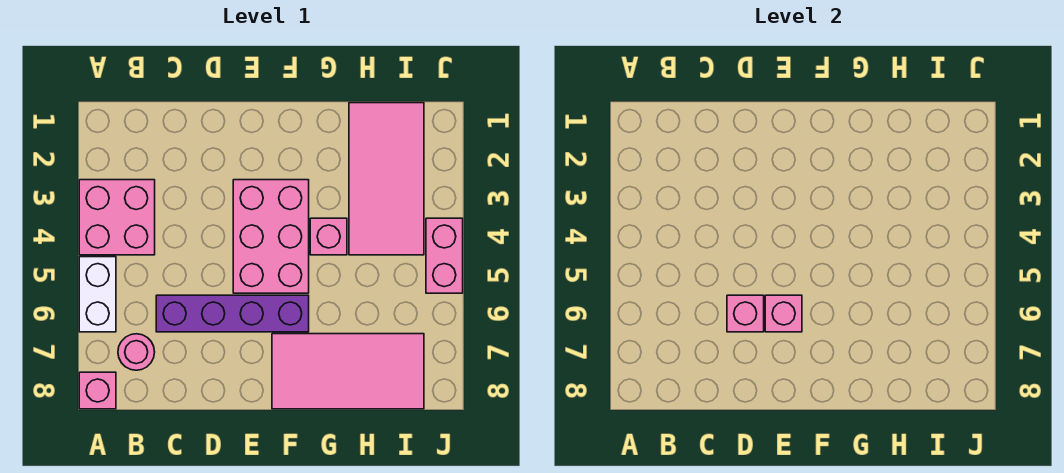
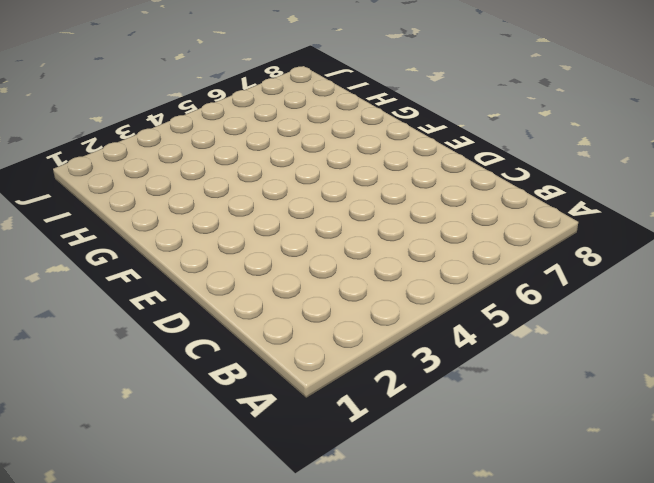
none -> pink brick A3:B4 level 1
none -> white brick A5:A6 level 1
none -> pink brick A8 level 1

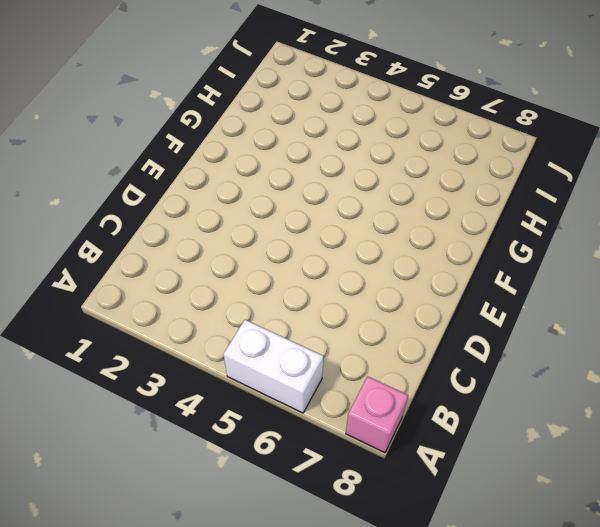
none -> pink brick A3:B4 level 1
none -> pink round brick B7 level 1
none -> purple brick C6:F6 level 1

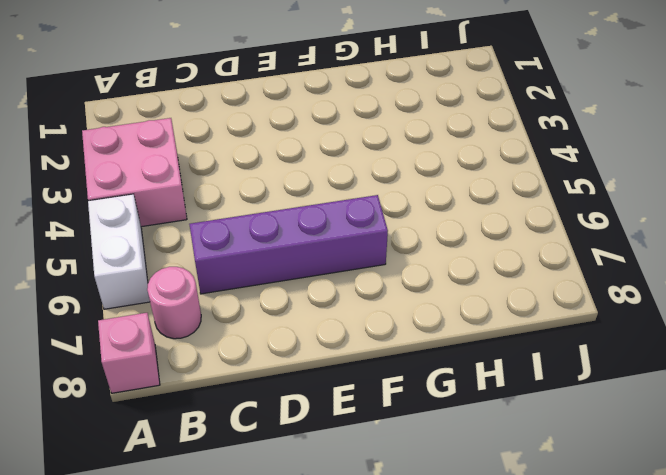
none -> pink brick E3:F5 level 1
none -> pink tile F7:I8 level 1
none -> pink brick G4 level 1

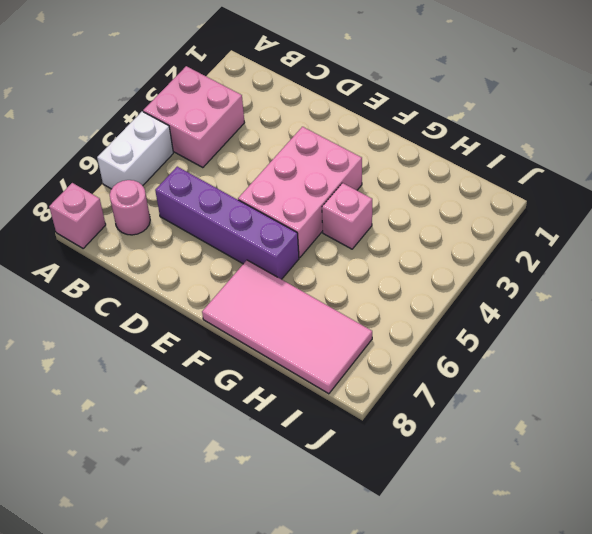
none -> pink tile H1:I4 level 1
none -> pink brick J4:J5 level 1
none -> pink brick D6 level 2

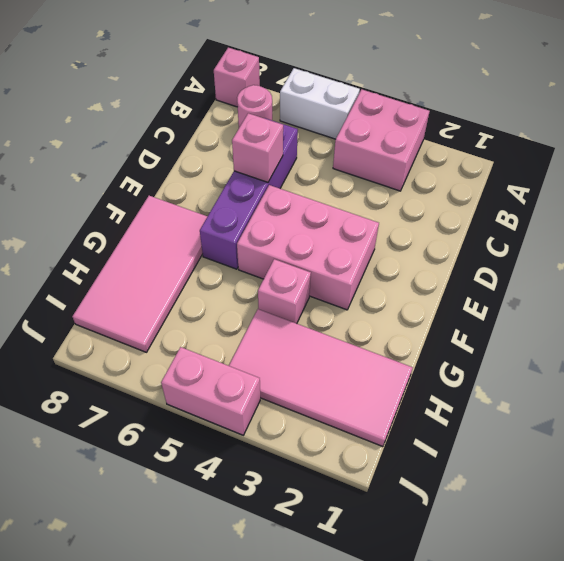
none -> pink brick E6 level 2

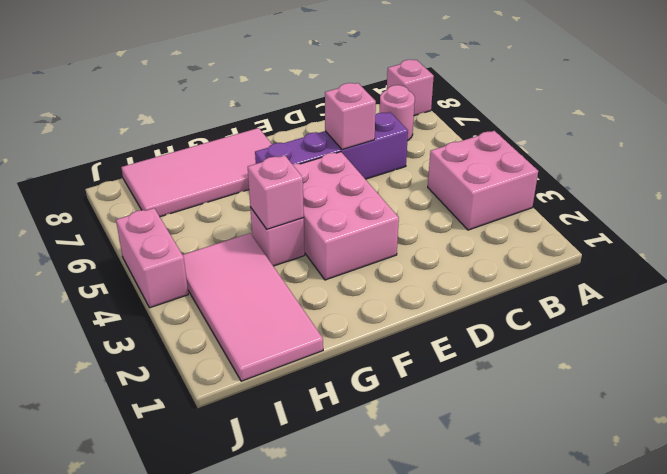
pink brick G4 level 2 -> pink brick E6 level 2
none -> white brick A5:A6 level 1

